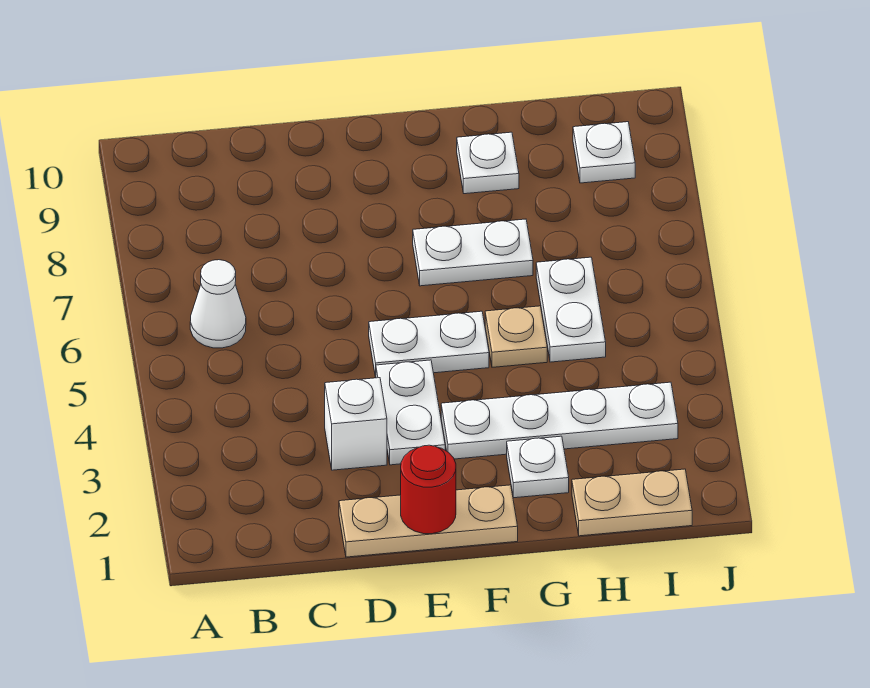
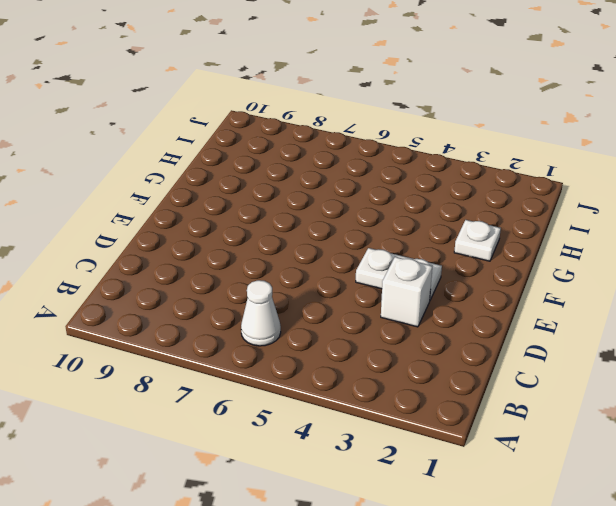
none -> tan plate D1:F1 level 1
none -> white plate E5:F5 level 1
none -> white plate F3:I3 level 1

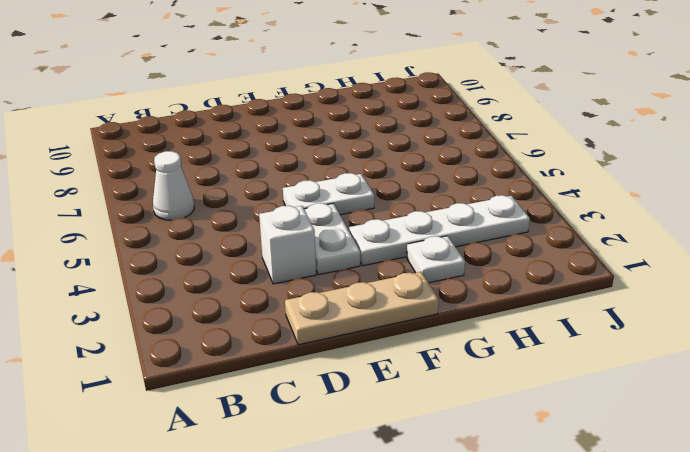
none -> white plate F7:G7 level 1
none -> tan plate G5 level 1
none -> white plate G9 level 1

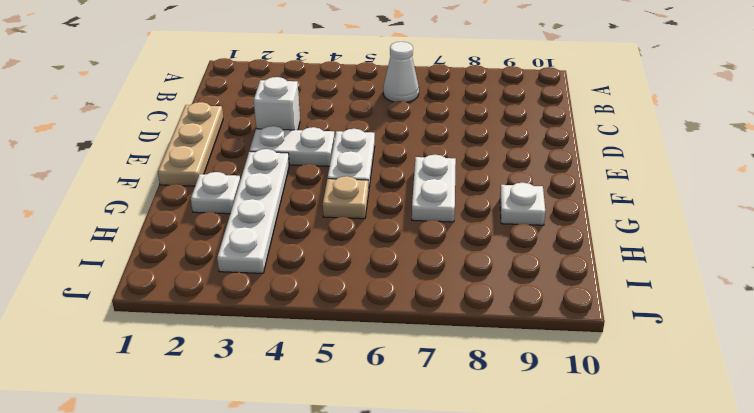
none -> tan plate H1:I1 level 1
none -> white plate H5:H6 level 1
none -> white plate I9 level 1

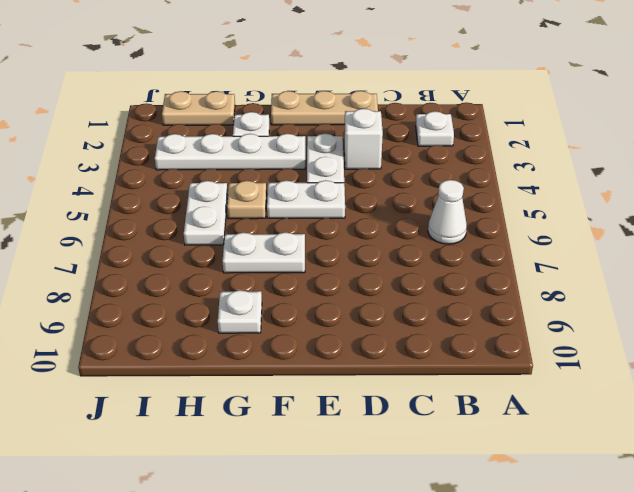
white plate B2 level 1 -> white plate I9 level 1
none -> red round brick E1 level 2

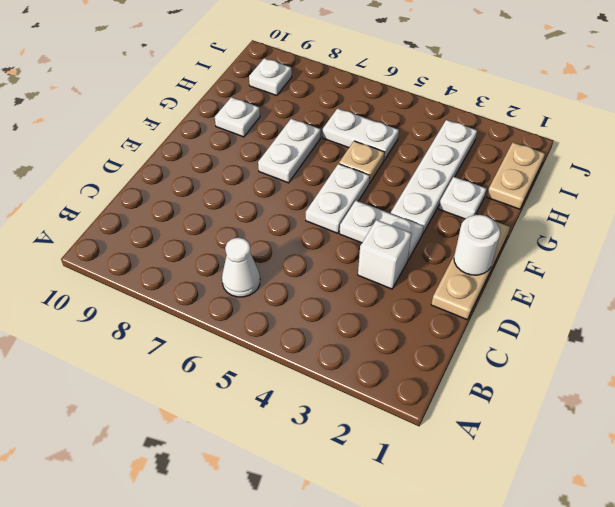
white round brick E1 level 2 -> red round brick E1 level 2

